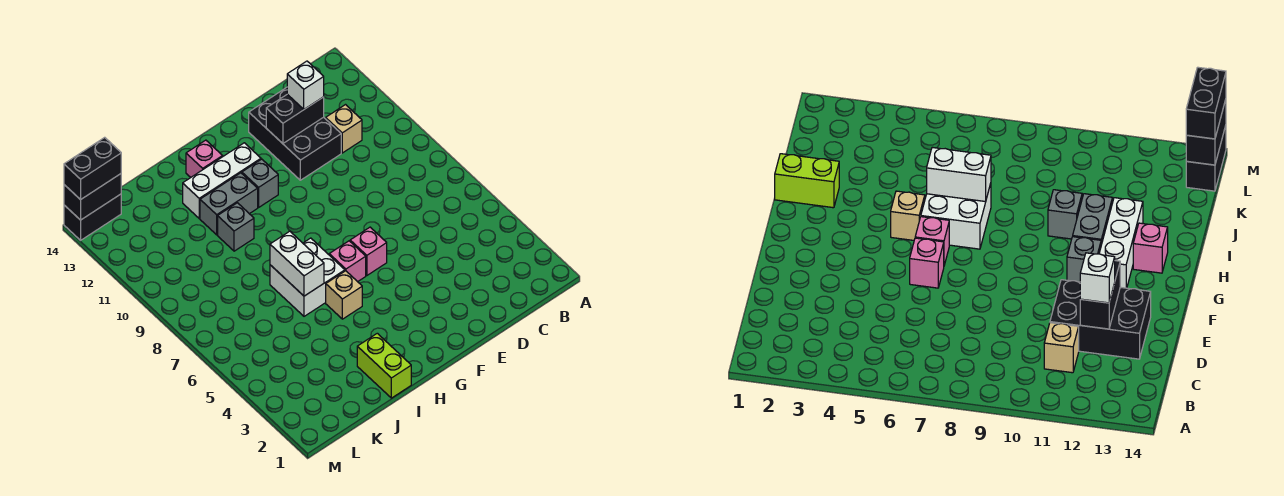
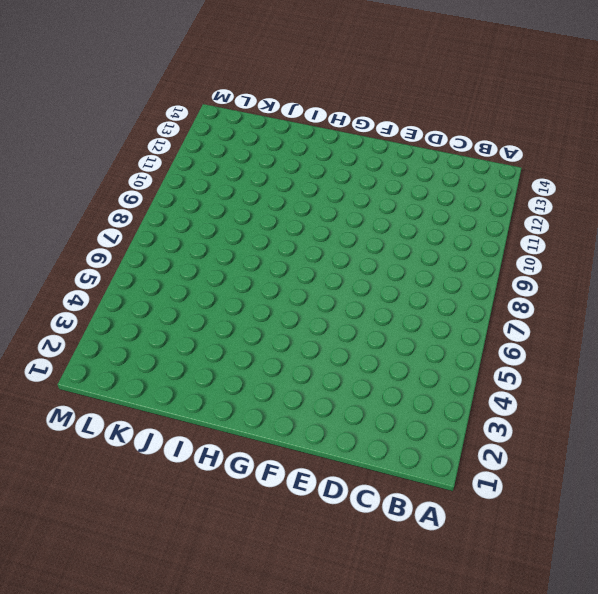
none -> tan brick C11 level 1
none -> black brick D11:E13 level 1
none -> pink brick F6 level 1

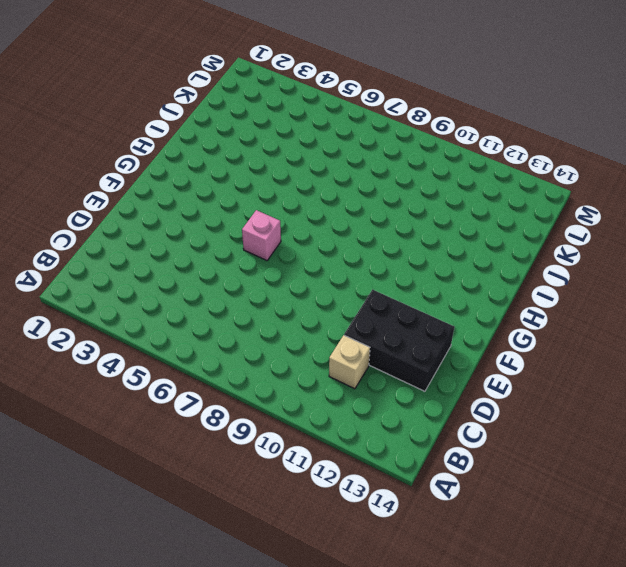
none -> pink brick G6 level 1
none -> grey brick G11 level 1
none -> white brick G12:I12 level 1

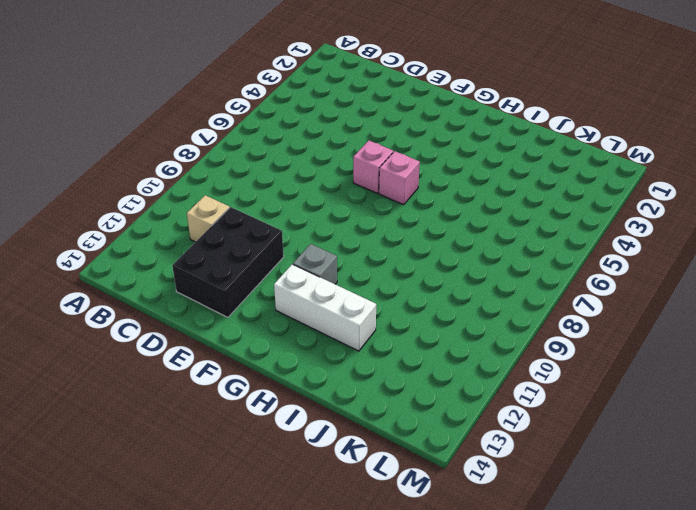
none -> tan brick H5 level 1
none -> white brick H6:I7 level 1
none -> grey brick H11:I11 level 1

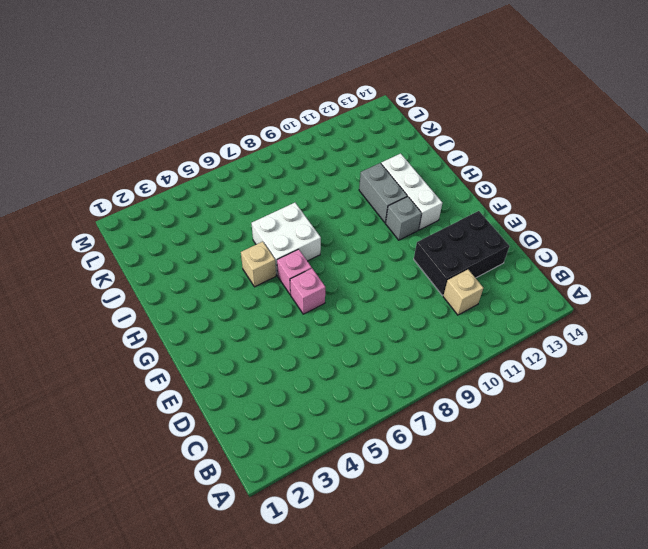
none -> pink brick H13 level 1
none -> lime brick I1:I2 level 1
none -> grey brick I10 level 1

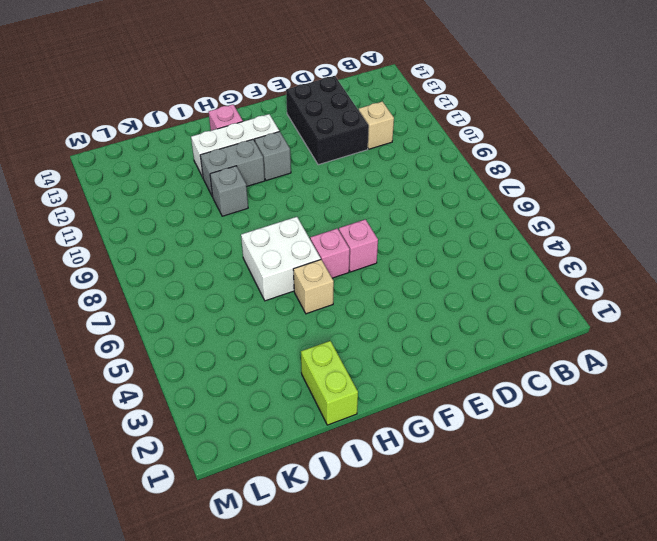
none -> black brick L14:M14 level 1
none -> black brick D12:E12 level 2
none -> white brick I6:I7 level 2

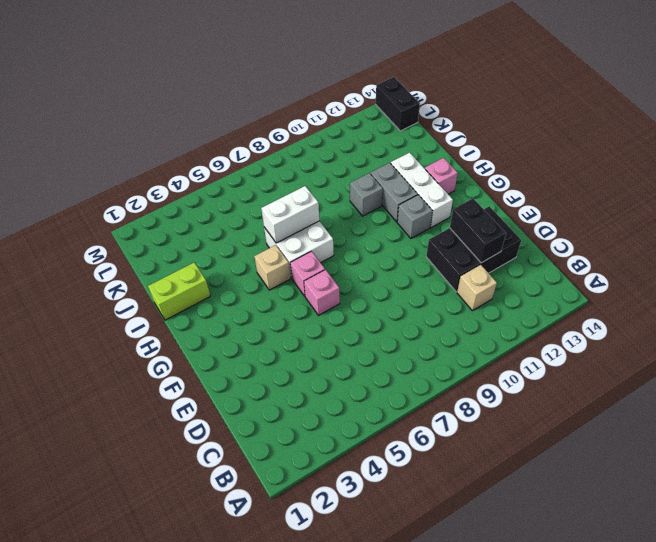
none -> black brick L14:M14 level 2
none -> white brick D12 level 3
none -> black brick L14:M14 level 3

